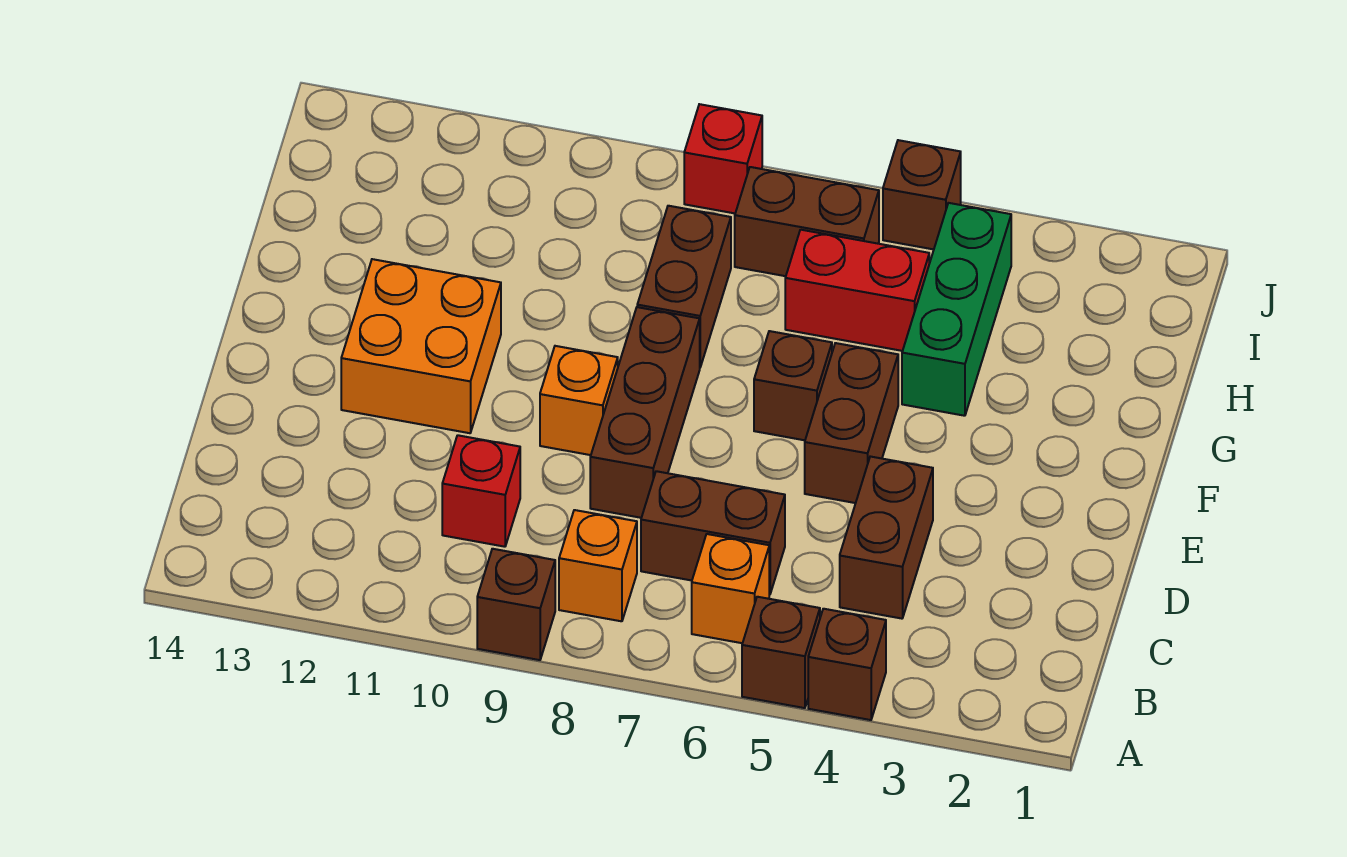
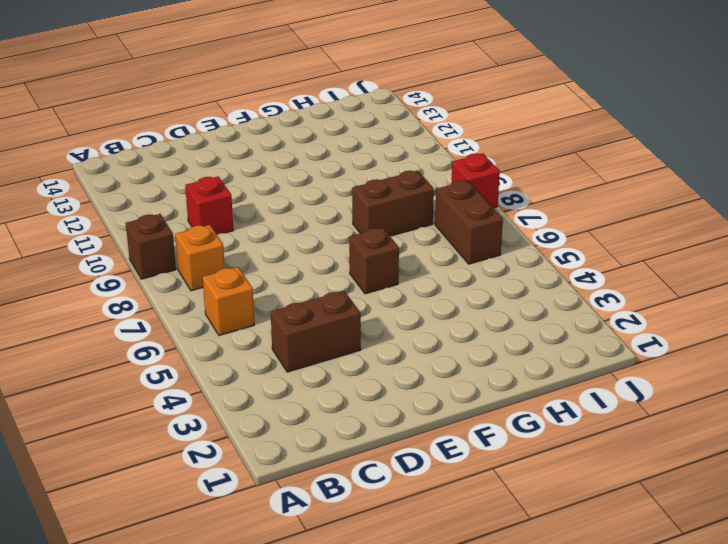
none -> brown brick A4 level 1
none -> brown brick A5 level 1
none -> brown brick C6:C7 level 1

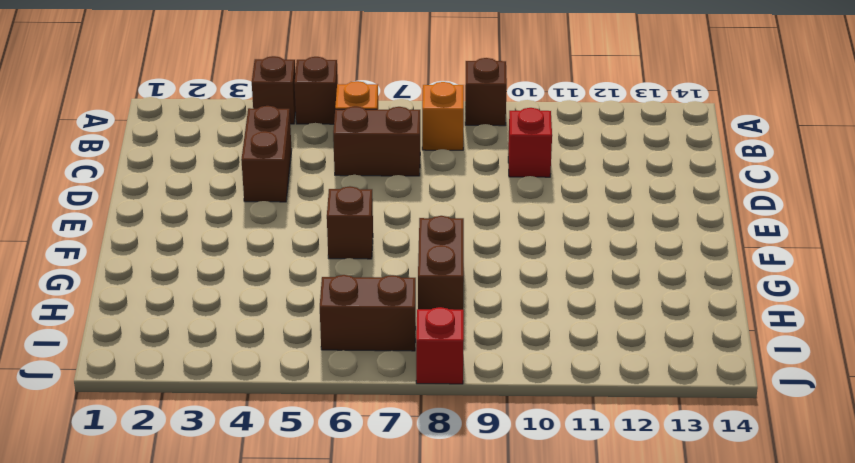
none -> brown brick D8:F8 level 1
none -> brown brick E5:F5 level 1
none -> orange brick E9 level 1

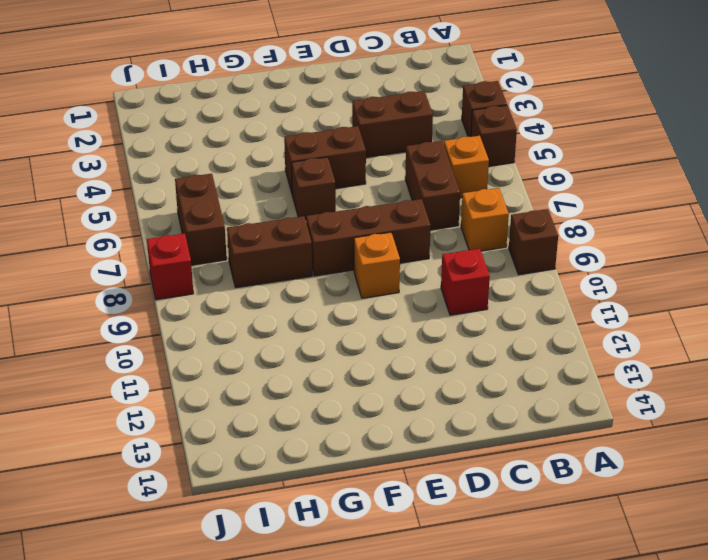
none -> orange brick E11:F12 level 1
none -> green brick G4:I4 level 1
none -> red brick H5:H6 level 1

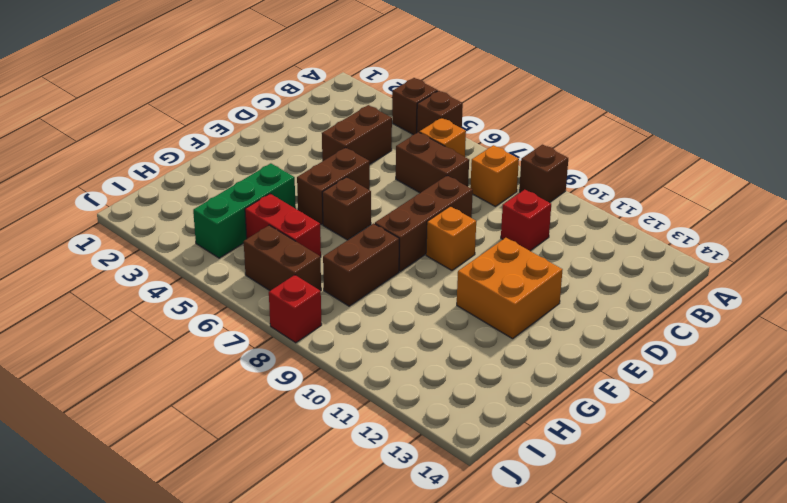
none -> brown brick J5 level 1

